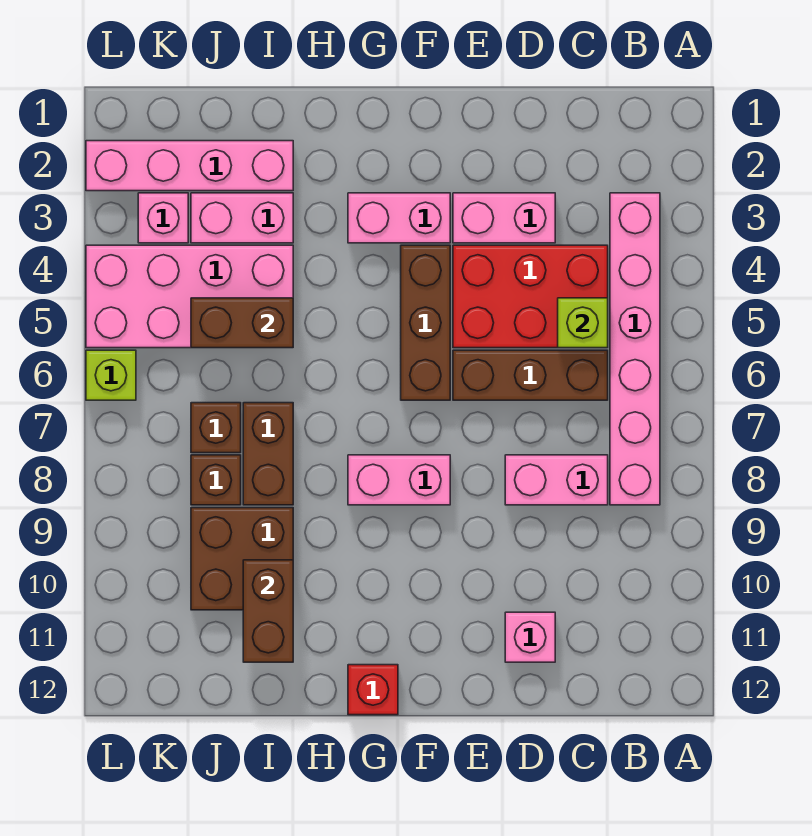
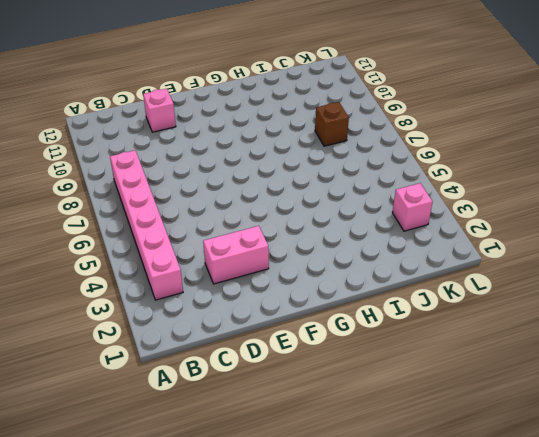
none -> red brick C4:E5 level 1
none -> brown brick C6:E6 level 1
none -> pink brick C8:D8 level 1

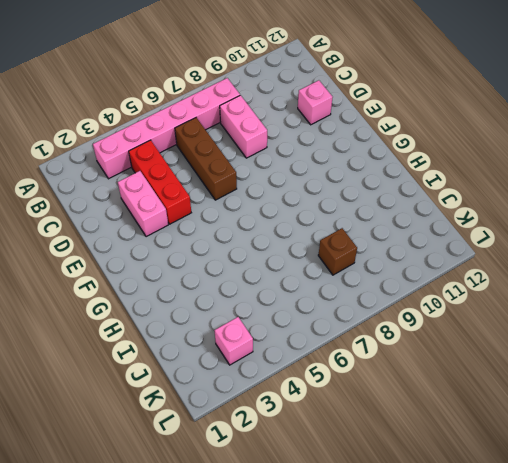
red brick C4:E4 level 1 -> red brick C4:E5 level 1
none -> pink brick F3:G3 level 1
none -> brown brick F4:F6 level 1
none -> pink brick F8:G8 level 1

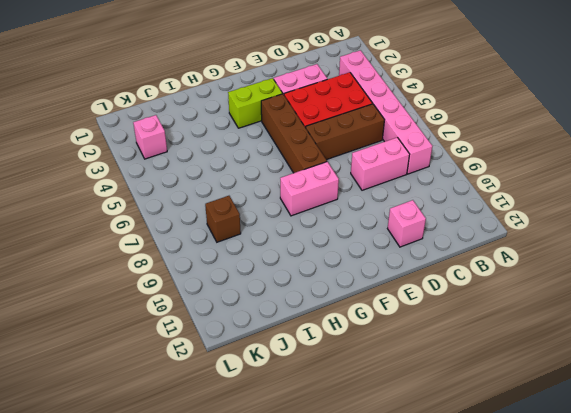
lime brick F3:G3 level 1 -> pink brick F3:G3 level 1
brown brick F4:F7 level 1 -> brown brick F4:F6 level 1
none -> red brick G12 level 1
none -> pink brick I2:L2 level 1
none -> pink brick I3:J3 level 1

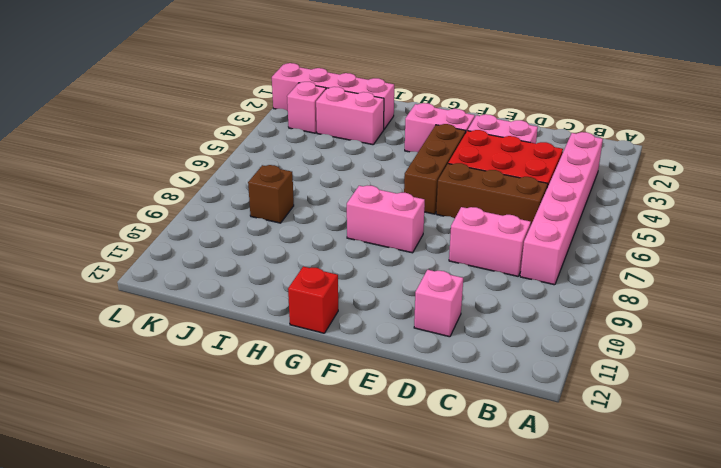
none -> pink brick I4:L5 level 1
none -> brown brick I7:I8 level 1
none -> brown brick I9:J10 level 1

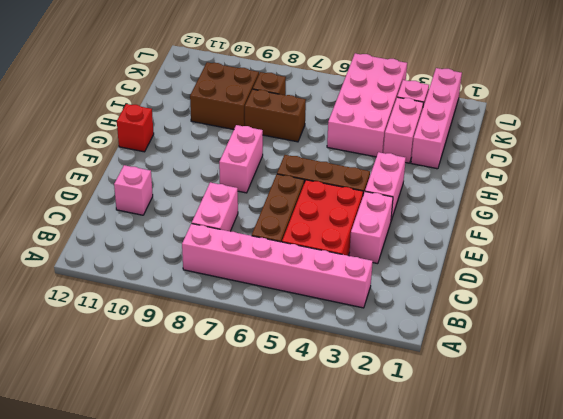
none -> brown brick J7 level 1
none -> lime brick L6 level 1
none -> lime brick C5 level 2

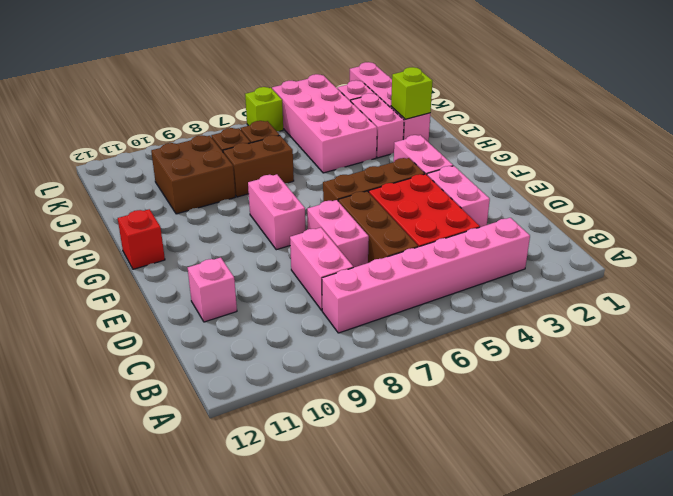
pink brick D7:E7 level 1 -> none
lime brick I2 level 2 -> lime brick C5 level 2
none -> brown brick I5:J5 level 2
none -> brown brick I10:I11 level 2

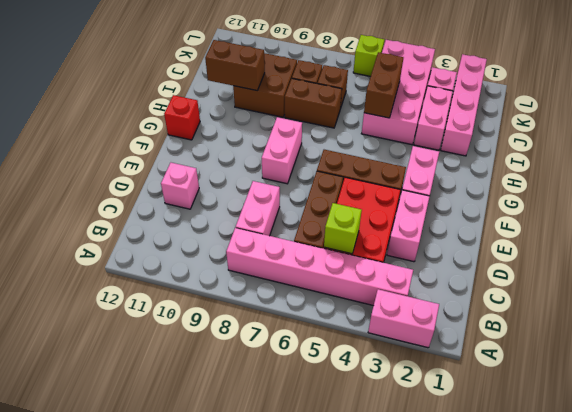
pink brick A2:A3 level 1 -> none

